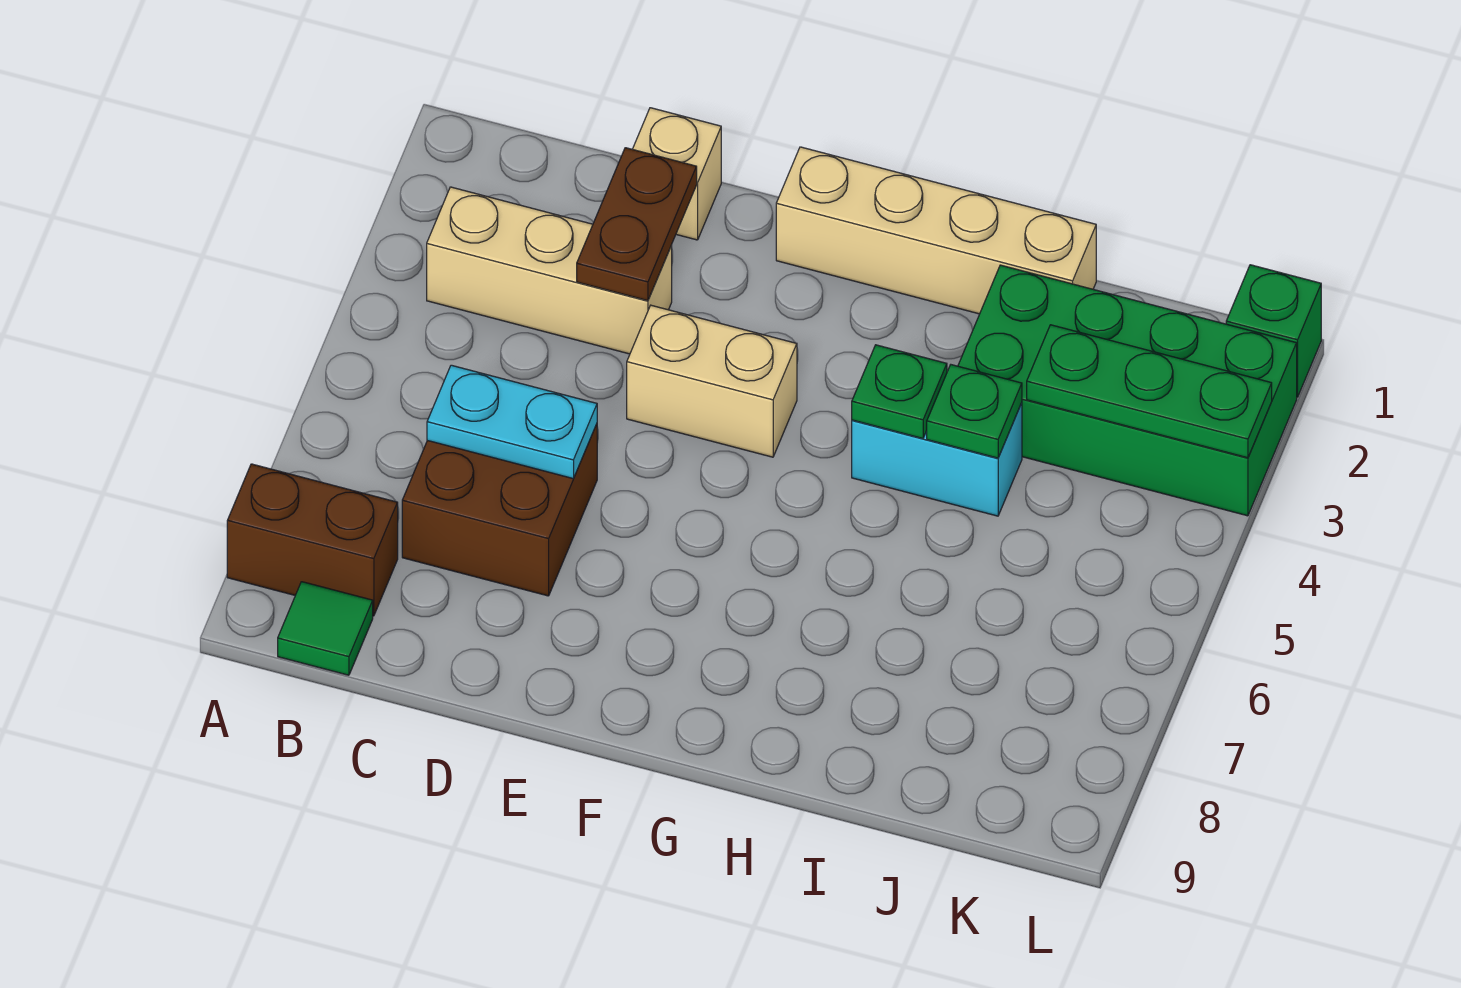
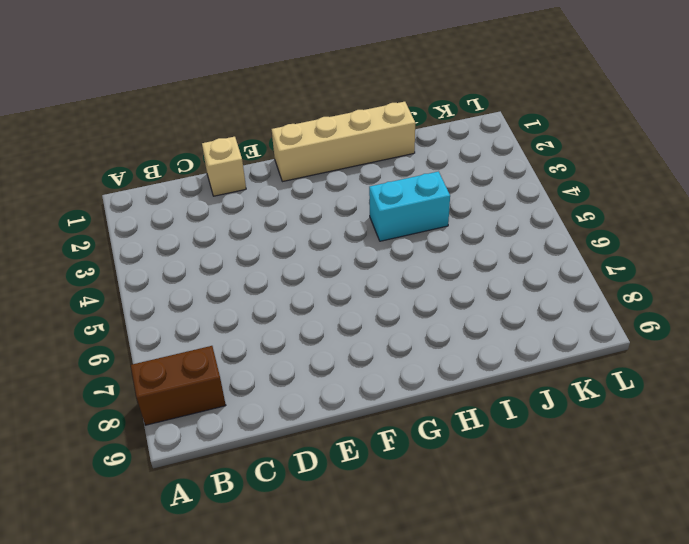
none -> tan brick B3:D3 level 1
none -> green tile B9 level 1
none -> brown brick C6:D7 level 1

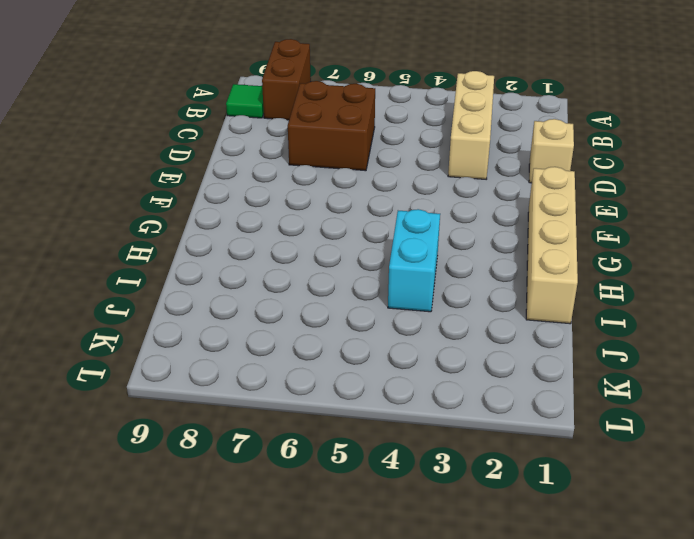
none -> tan brick E4:F4 level 1
none -> green brick I2:L3 level 1
none -> green brick L1 level 1

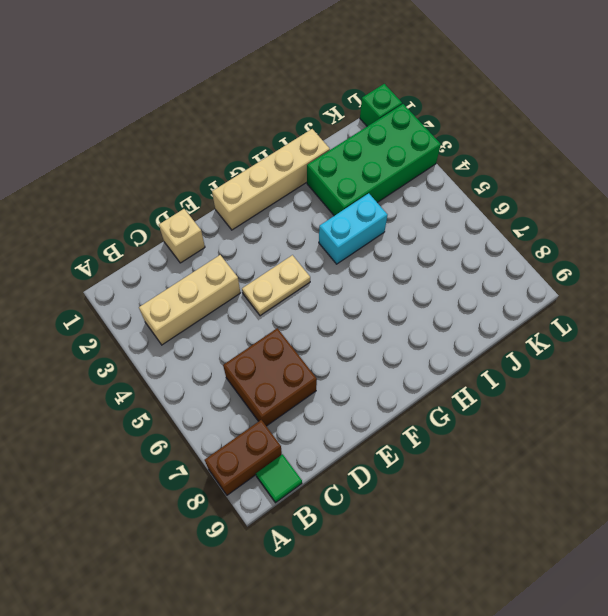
tan plate E4:F4 level 1 -> tan brick E4:F4 level 1
none -> cyan plate C6:D6 level 2
none -> brown plate D2:D3 level 2
none -> green plate H4 level 2

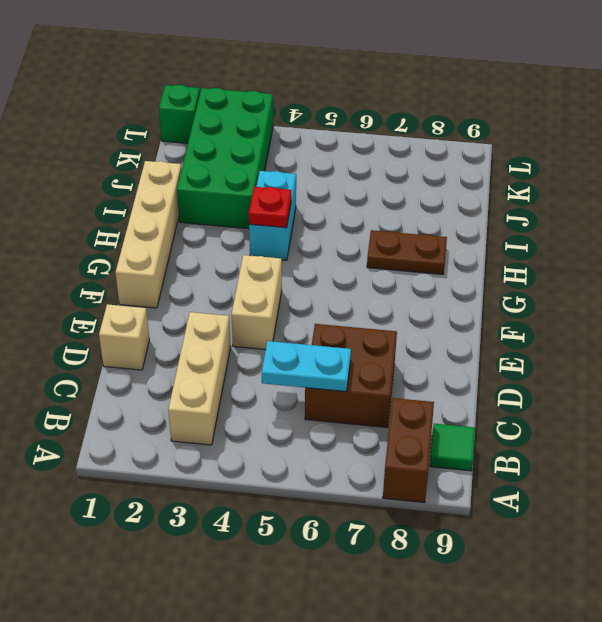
cyan plate C5:C6 level 2 -> cyan plate C6:D6 level 2
red plate H4 level 2 -> green plate H4 level 2
brown plate H7:H8 level 1 -> brown plate D2:D3 level 2
none -> green plate I4 level 2
none -> green plate J3:L3 level 2

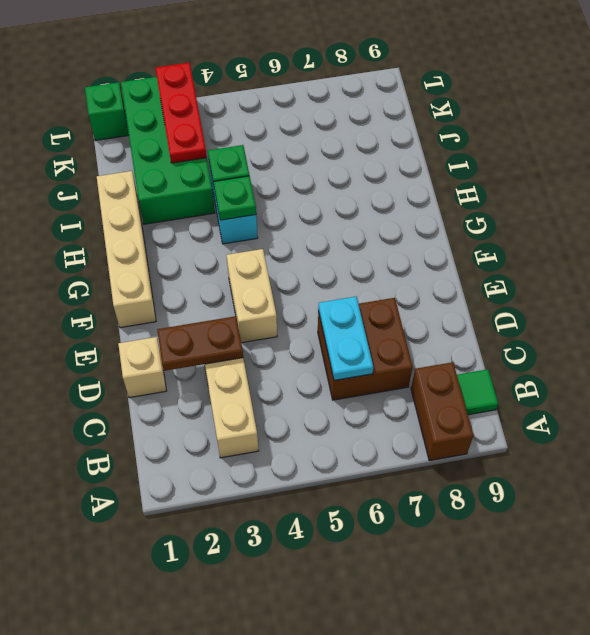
red plate J3:L3 level 2 -> green plate J3:L3 level 2

